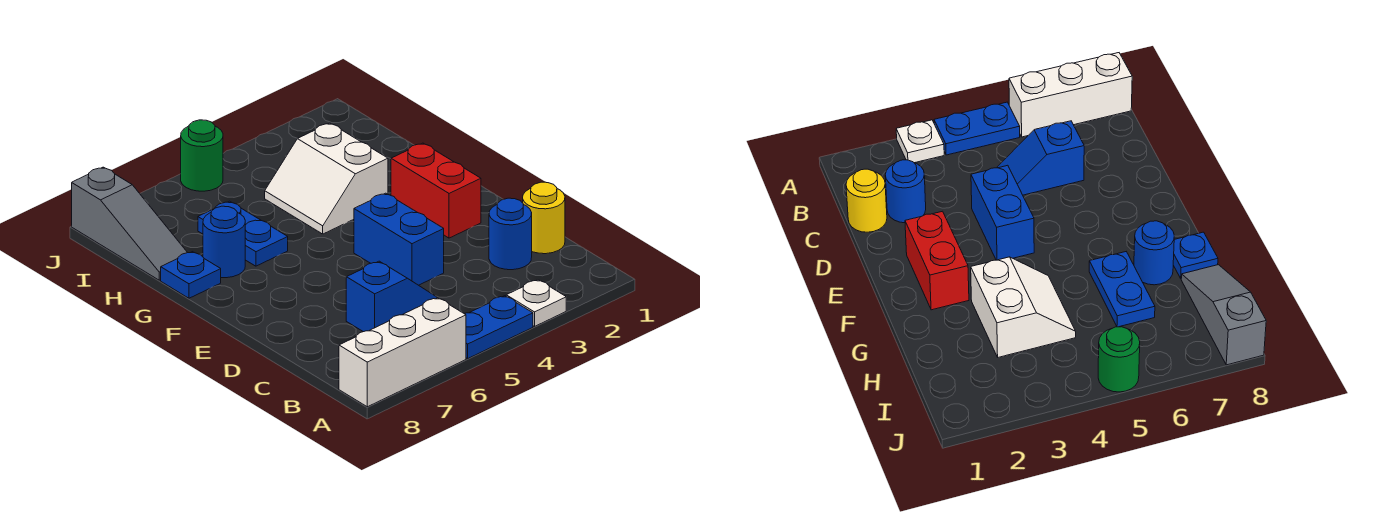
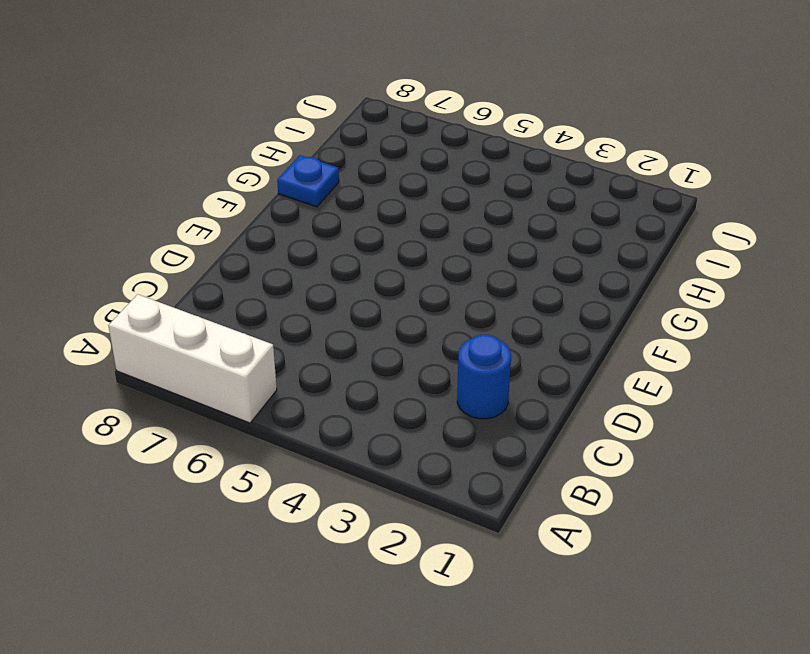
none -> white plate A3 level 1
none -> blue plate A4:A5 level 1
none -> yellow round brick C1 level 1

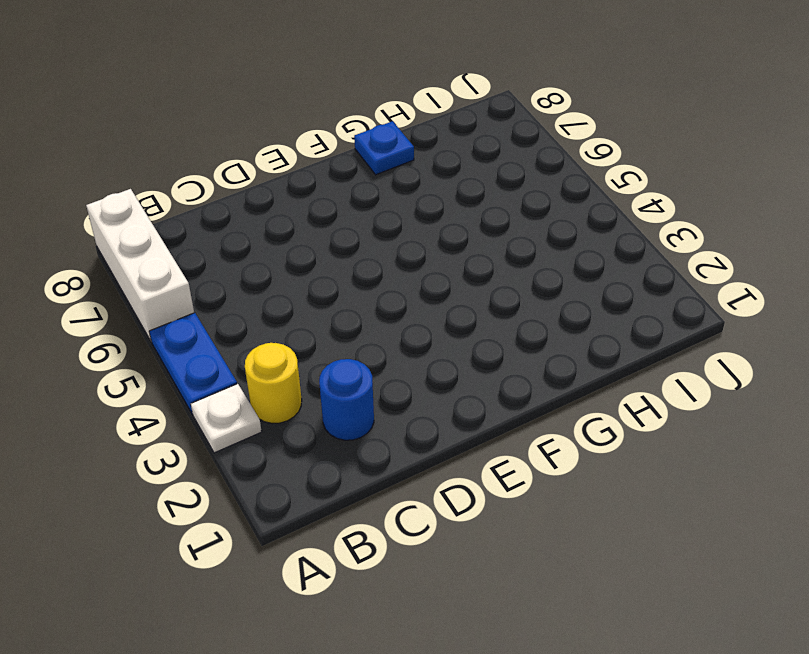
yellow round brick B3 level 1 -> yellow round brick C1 level 1
none -> blue slope C5:C6 level 1 top 6
none -> blue brick D4:E4 level 1
none -> red brick E2:F2 level 1

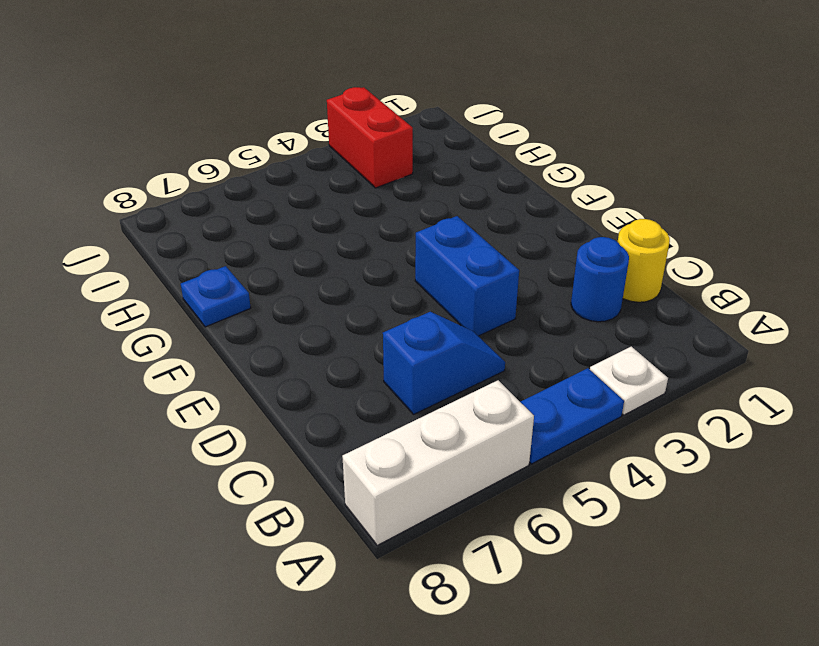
red brick I3:J3 level 1 -> red brick E2:F2 level 1
none -> white slope G3:H4 level 1 top 3
none -> blue plate G6:H6 level 1
none -> blue round brick G7 level 1

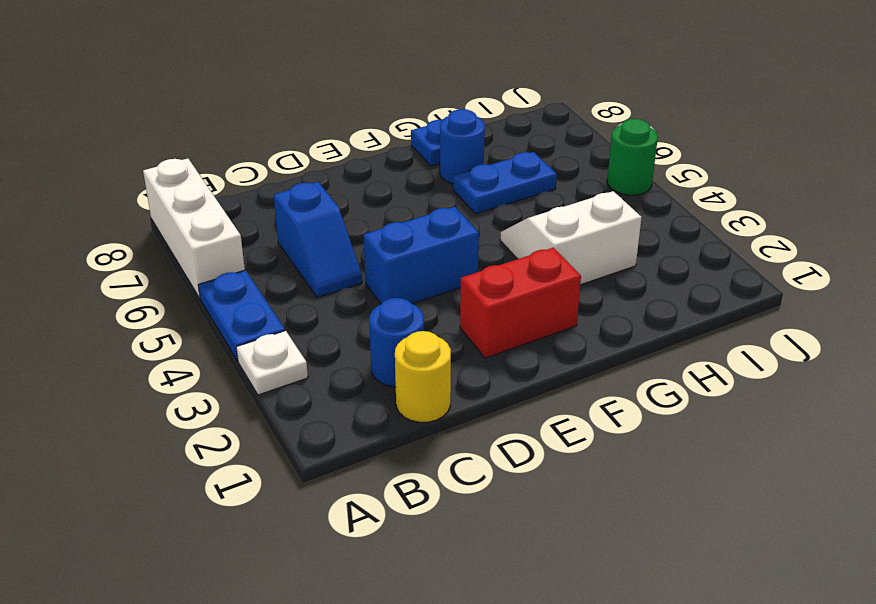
none -> grey slope H8:J8 level 1 top J

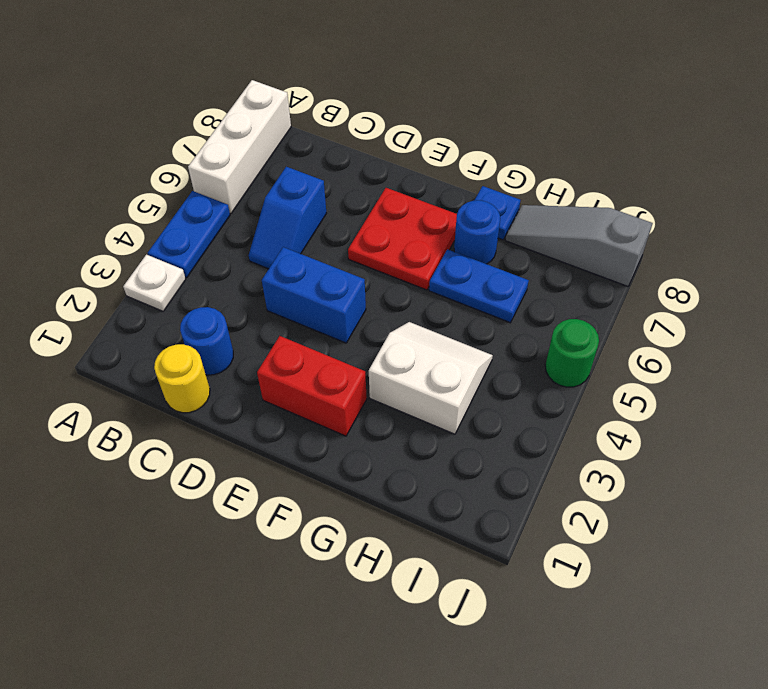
red plate E6:F7 level 1 -> none

